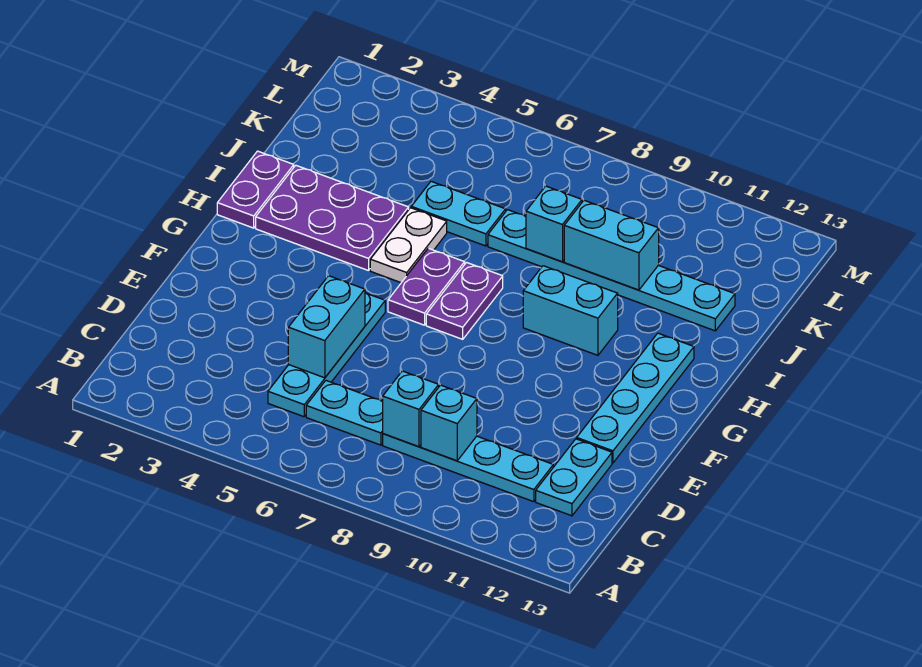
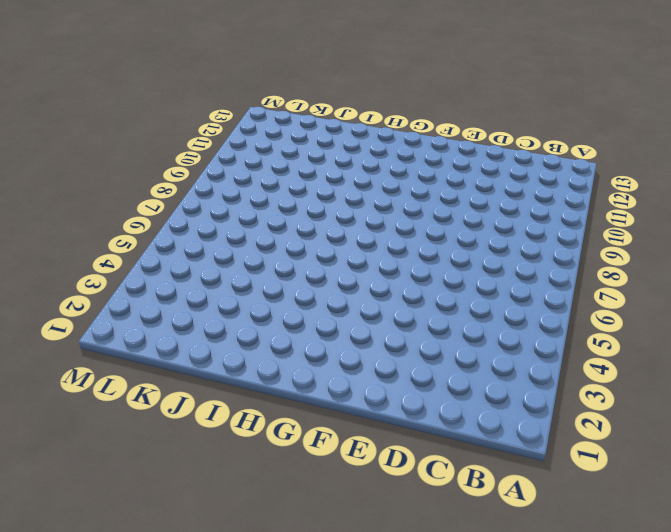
none -> cyan plate C5:F5 level 1
none -> cyan plate C6:C7 level 1
none -> cyan plate C8:C11 level 1

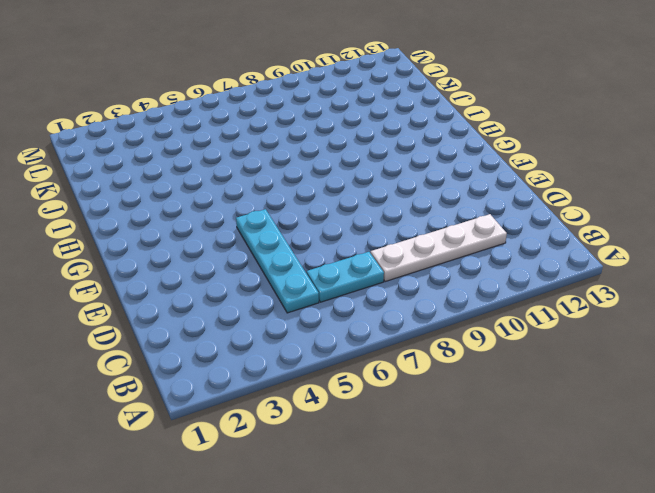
white plate C8:C11 level 1 -> cyan plate C8:C11 level 1
none -> cyan plate C12:D12 level 1
none -> cyan plate E12:H12 level 1
none -> purple plate G6:H6 level 1

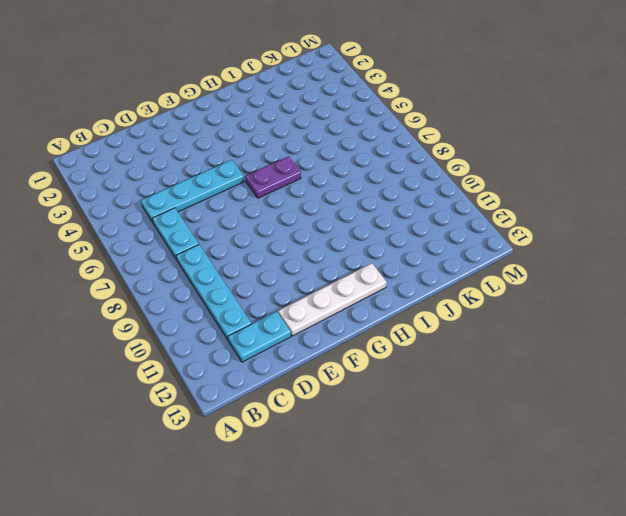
white plate E12:H12 level 1 -> cyan plate E12:H12 level 1
none -> purple plate G7:H7 level 1
none -> purple plate H1:I1 level 1
none -> purple plate H2:I4 level 1

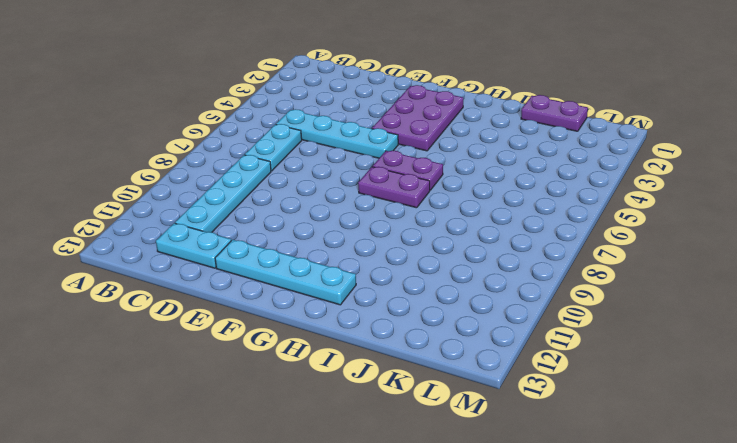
purple plate F2:G4 level 1 -> purple plate H2:I4 level 1
purple plate J1:K1 level 1 -> purple plate H1:I1 level 1
none -> white plate H5:I5 level 1
none -> cyan brick H9:H10 level 1
none -> cyan plate J5:J6 level 1

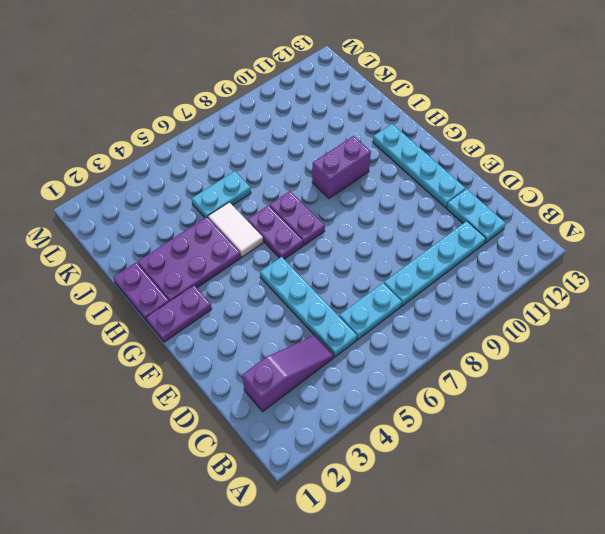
purple slope C2:C4 level 1 top 2 -> none
purple plate G1:G2 level 1 -> none
white tile H5:I5 level 1 -> white plate H5:I5 level 1
purple brick H9:H10 level 1 -> cyan brick H9:H10 level 1
none -> cyan plate J7:J12 level 1
none -> cyan brick C8 level 2
none -> cyan brick C9 level 2

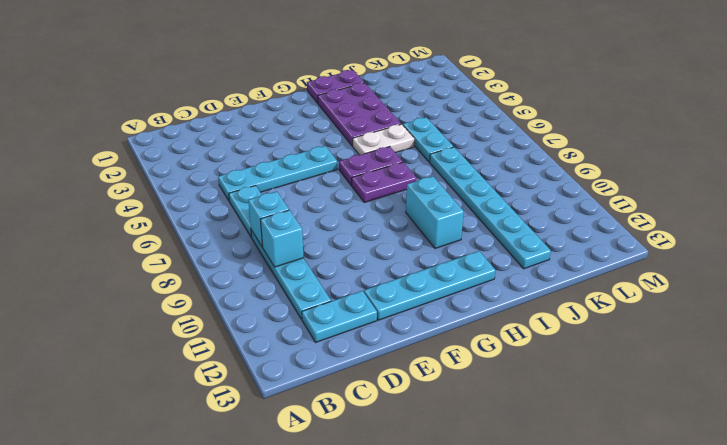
none -> cyan brick D5:E5 level 2
none -> cyan brick J8 level 2
none -> cyan brick J9:J10 level 2

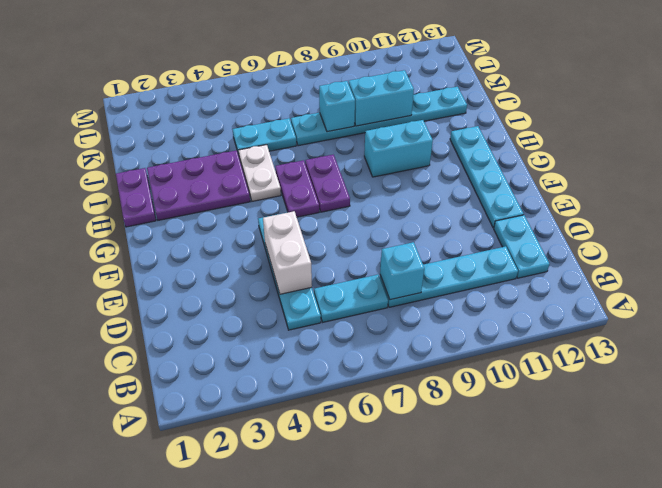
white brick D5:E5 level 2 -> cyan brick D5:E5 level 2
none -> cyan brick C9 level 2

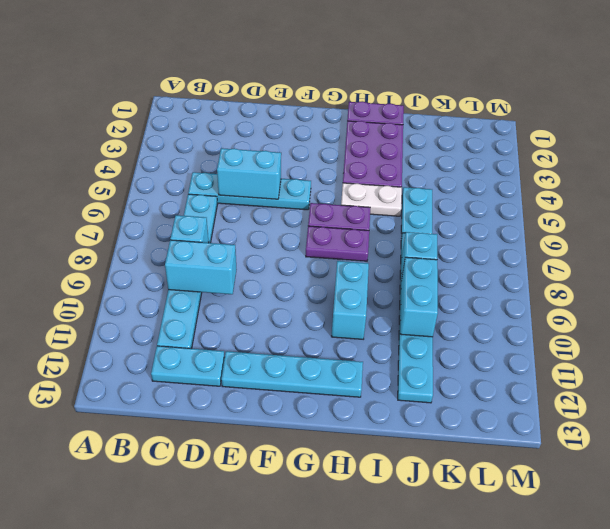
cyan brick C9:D9 level 2 -> cyan brick C9 level 2

